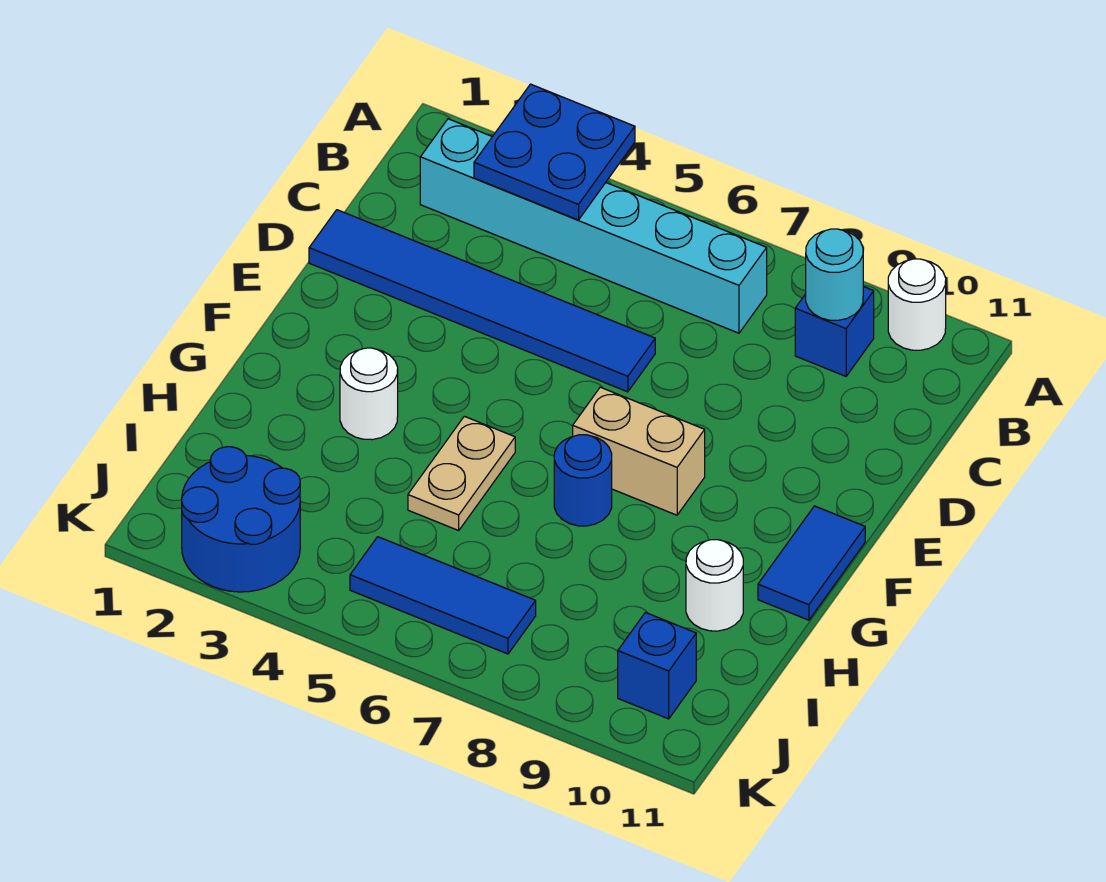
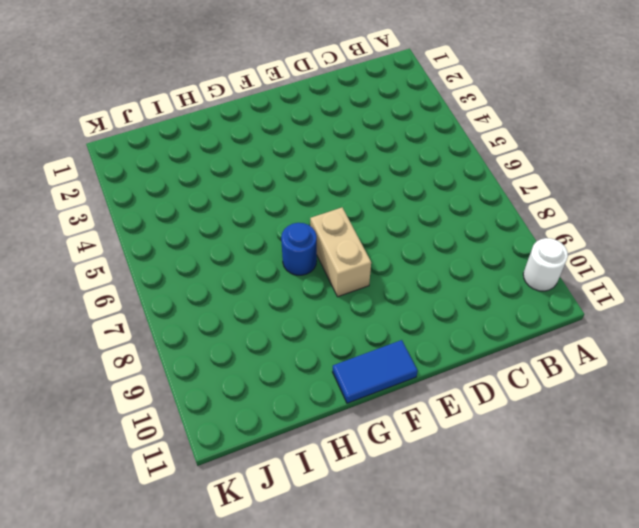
none -> cyan brick B2:B7 level 1
none -> blue brick B9 level 1
none -> blue tile D1:D6 level 1

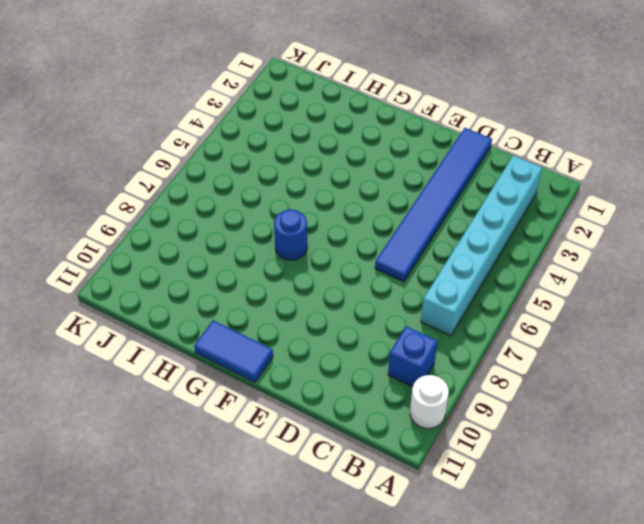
none -> tan brick F7:F8 level 1
none -> white round brick G3 level 1
none -> tan plate G5:H5 level 1

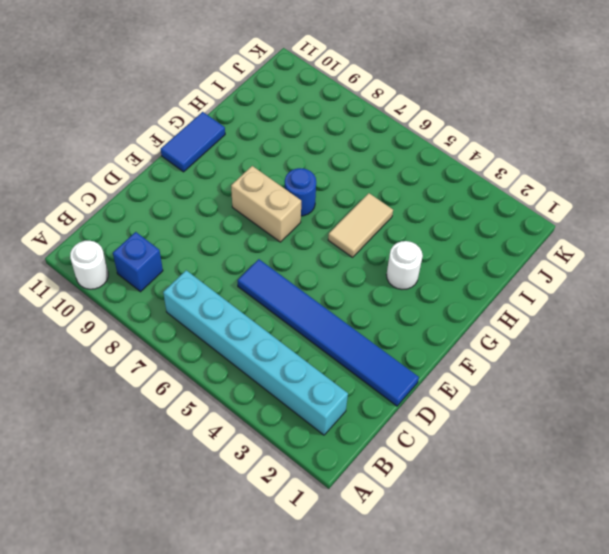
tan tile G5:H5 level 1 -> tan plate G5:H5 level 1
none -> white round brick H10 level 1
none -> blue round brick J2:K3 level 1
none -> blue tile J5:J7 level 1

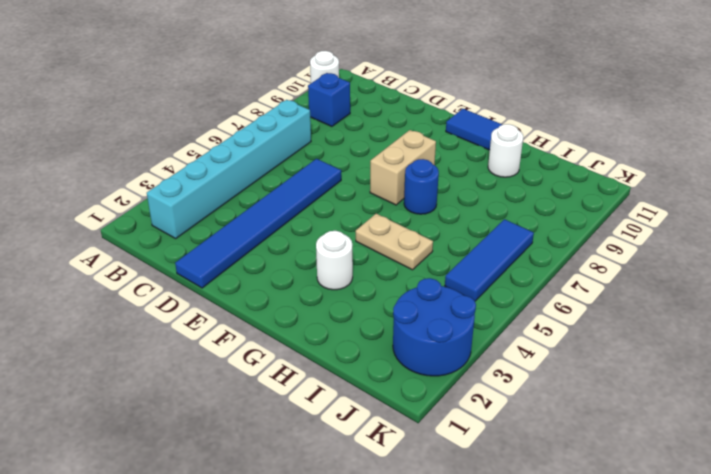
none -> blue brick J10 level 1
none -> blue plate A3:B4 level 2
none -> cyan round brick B9 level 2

